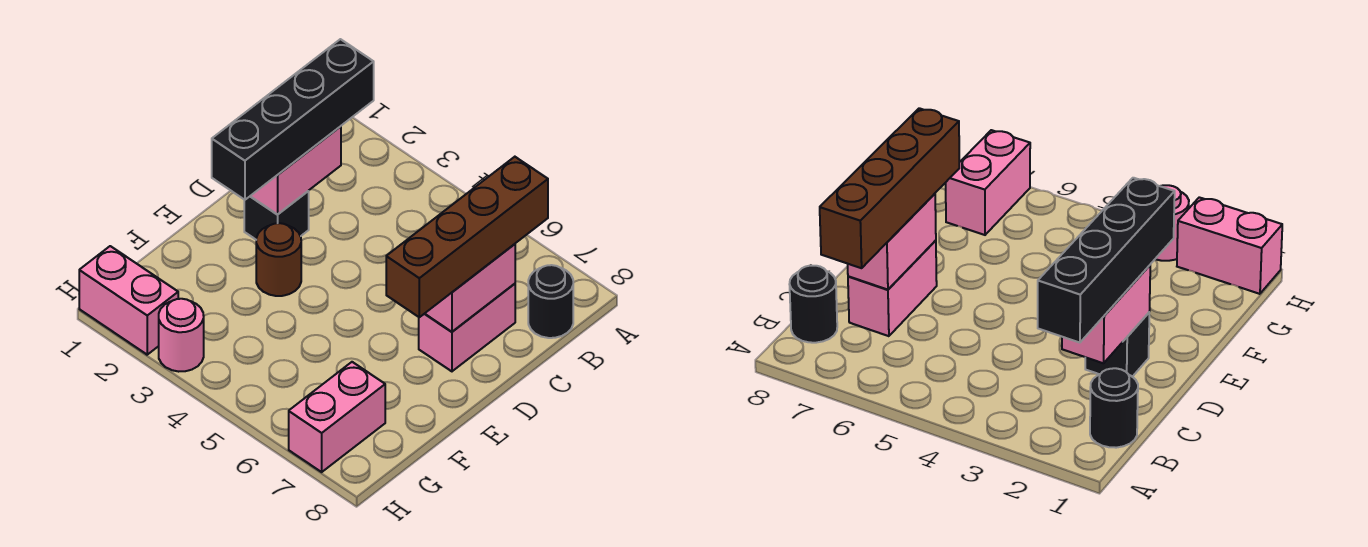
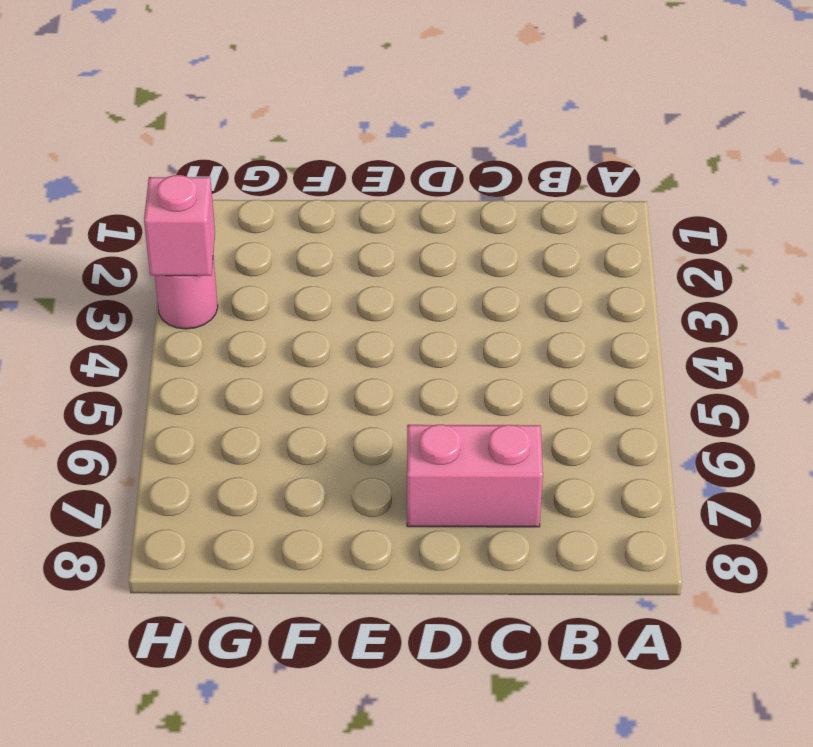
pink brick H3 level 2 -> none
none -> black round brick B1 level 1
none -> black round brick B8 level 1
none -> black brick D2 level 1

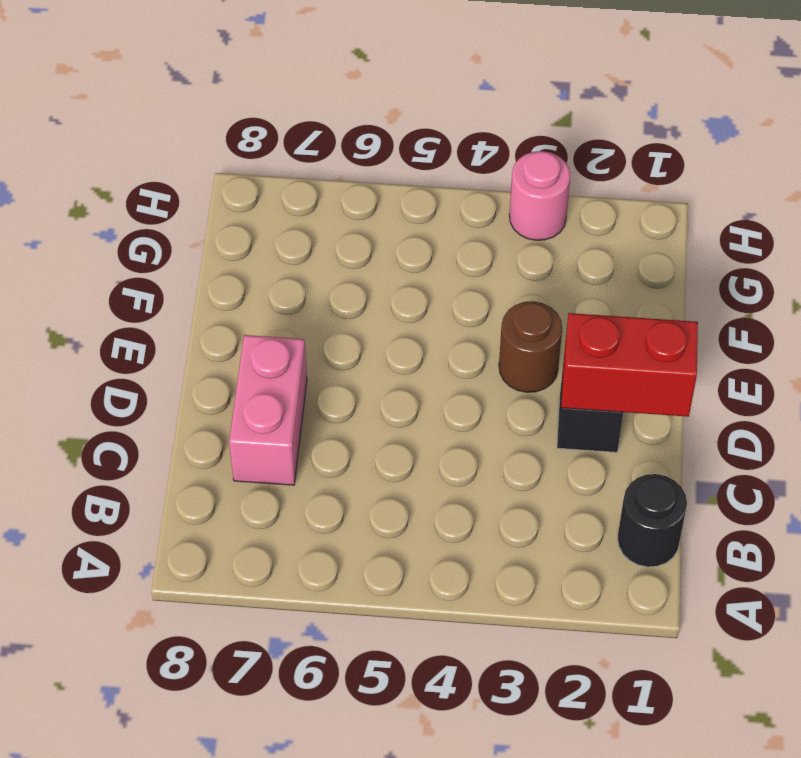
red brick D1:D2 level 2 -> pink brick C2:D2 level 2
none -> black round brick B8 level 1
none -> pink brick G7:H7 level 1
none -> pink brick H1:H2 level 1

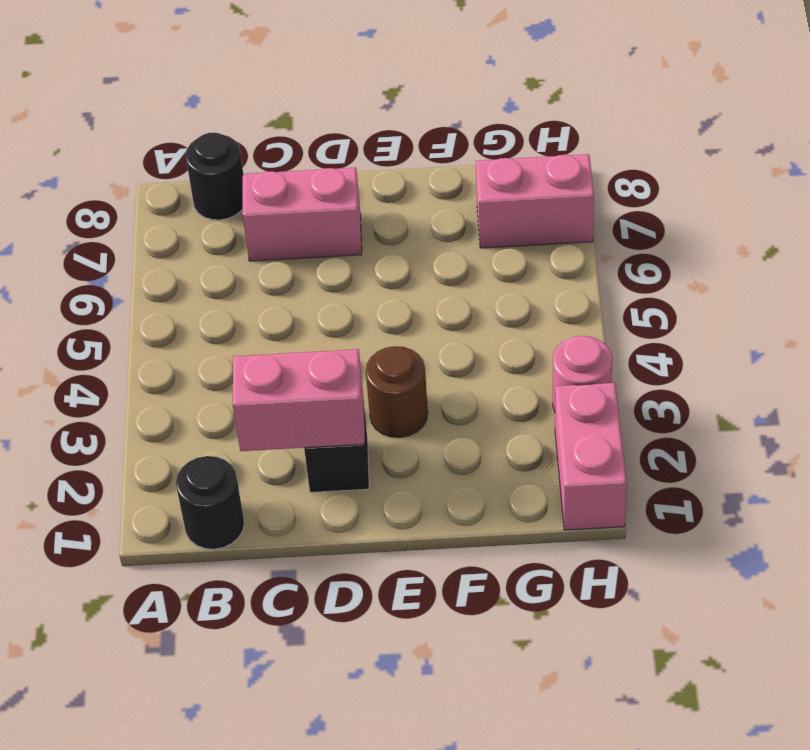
none -> pink brick C7:D7 level 2
none -> black brick B2:E2 level 3
none -> brown brick B7:E7 level 3

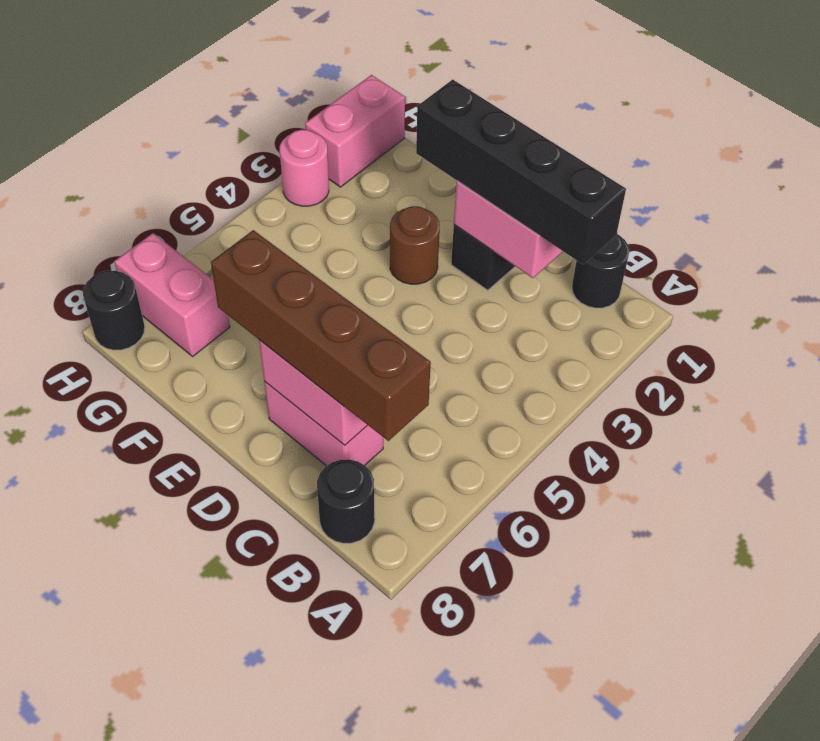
black round brick H8 level 1 -> none

